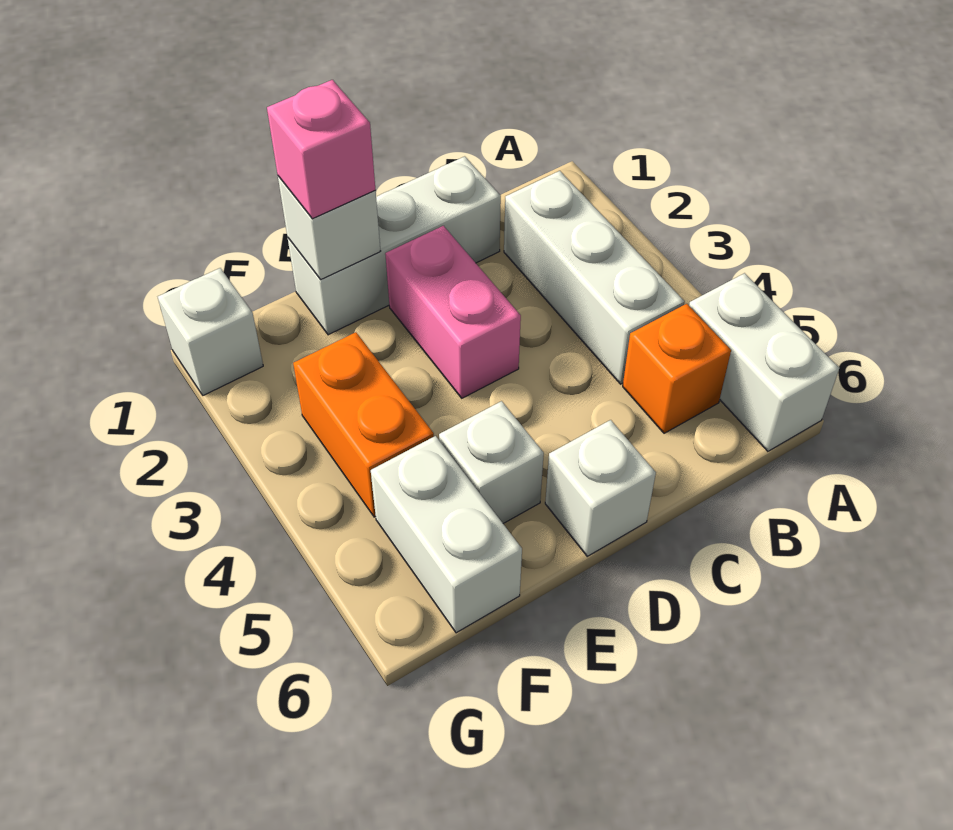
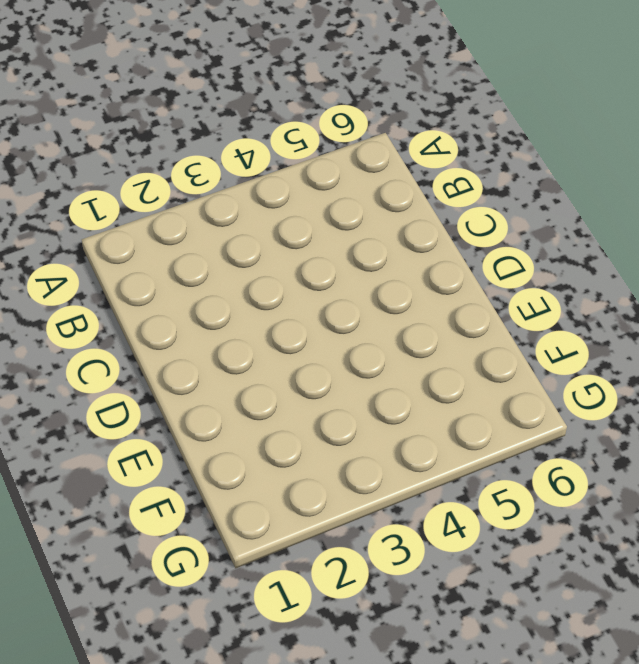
none -> white brick A5:A6 level 1
none -> white brick B2:B4 level 1
none -> orange brick B5 level 1

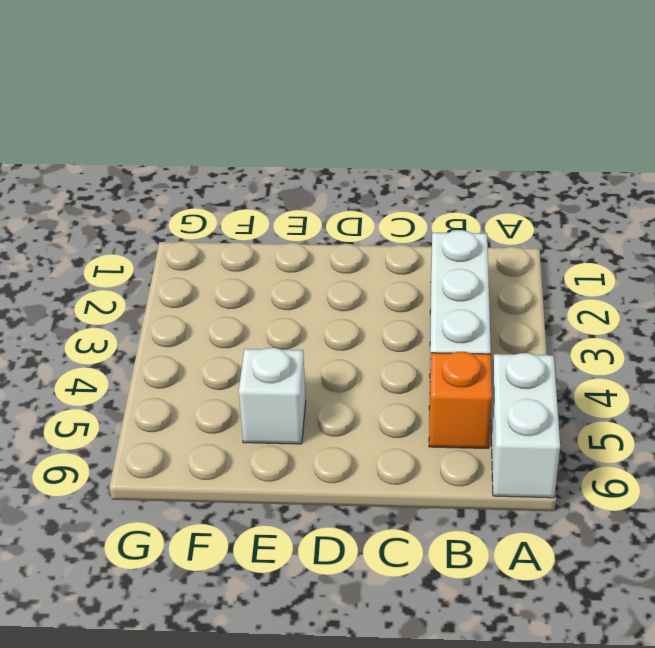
none -> white brick C1:E1 level 1
none -> pink brick D2:D3 level 1
none -> white brick D6 level 1

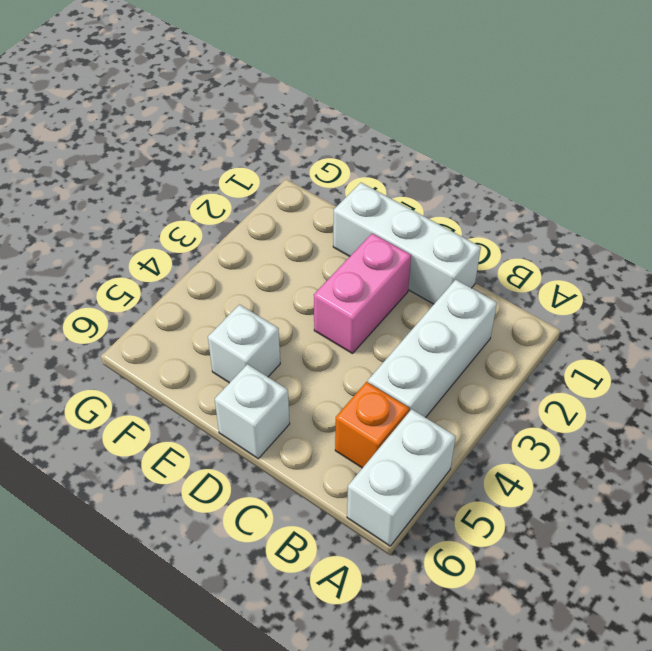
none -> orange brick F3:F4 level 1
none -> white brick F5:F6 level 1
none -> white brick G1 level 1

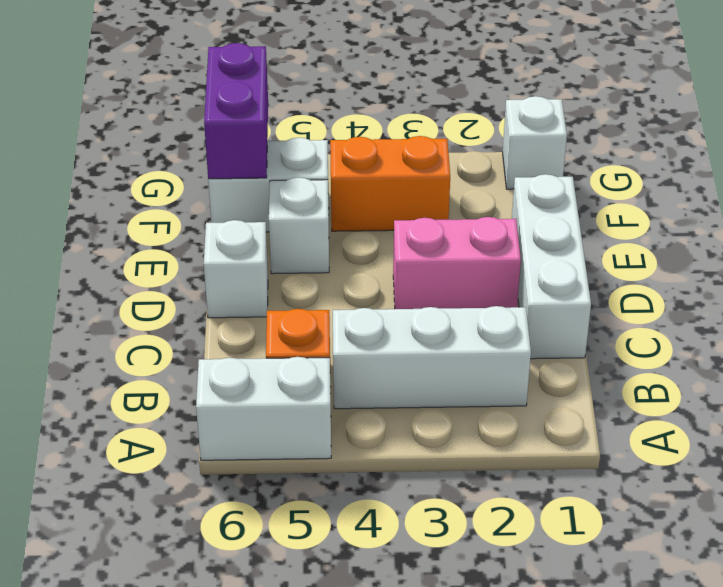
purple brick F6:G6 level 2 -> none
none -> white brick E1 level 2
none -> pink brick E1 level 3

